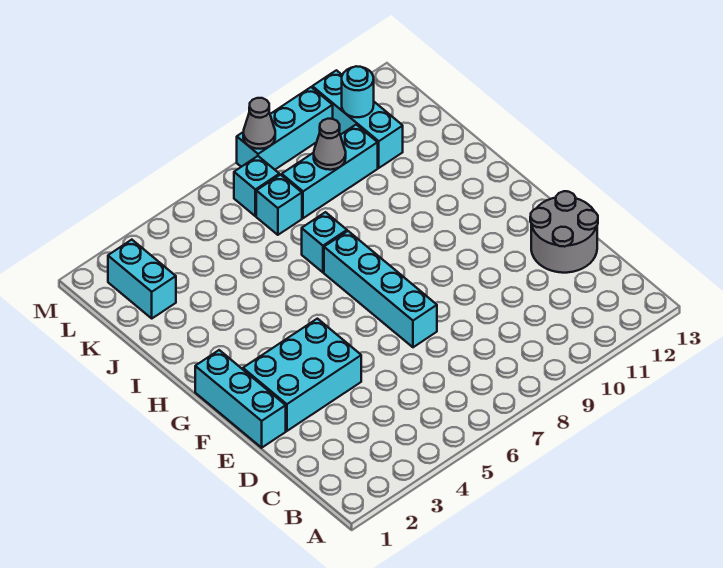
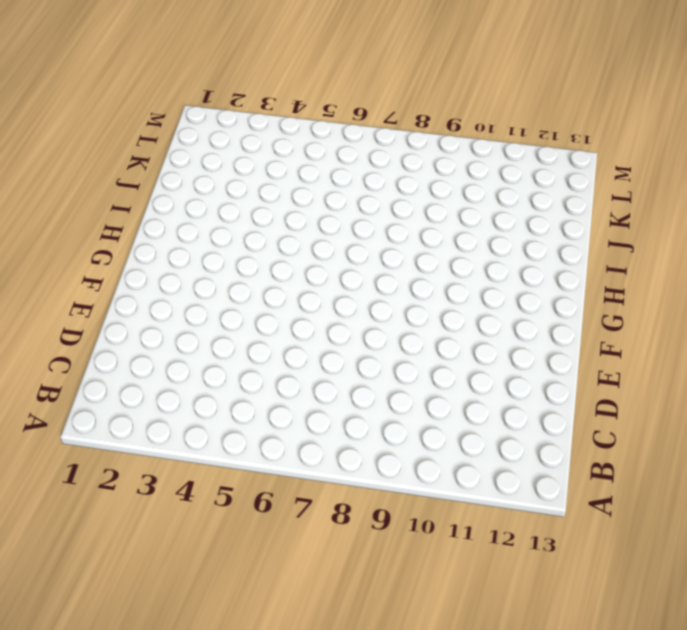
none -> grey round brick D12:E13 level 1
none -> cyan brick E1:G1 level 1
none -> cyan brick E2:F4 level 1

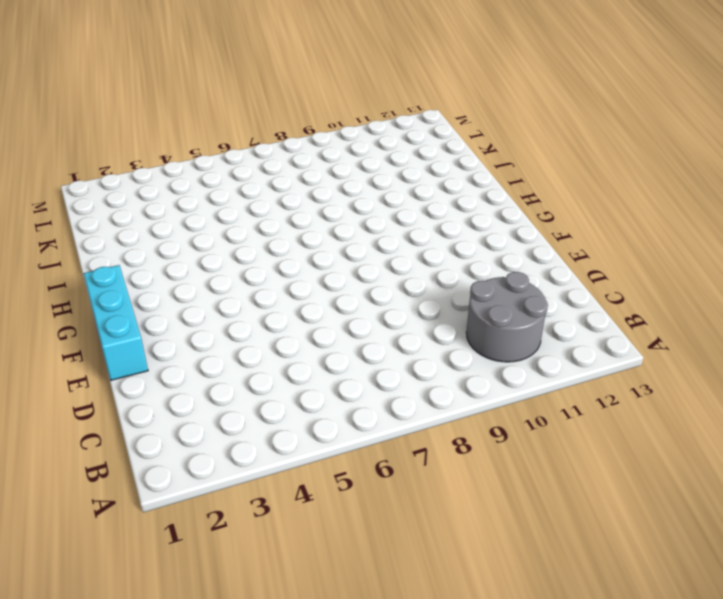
grey round brick B10:C11 level 1 -> grey round brick D12:E13 level 1
none -> cyan brick E2:F4 level 1
none -> cyan brick E7:H7 level 1
none -> cyan brick I7 level 1

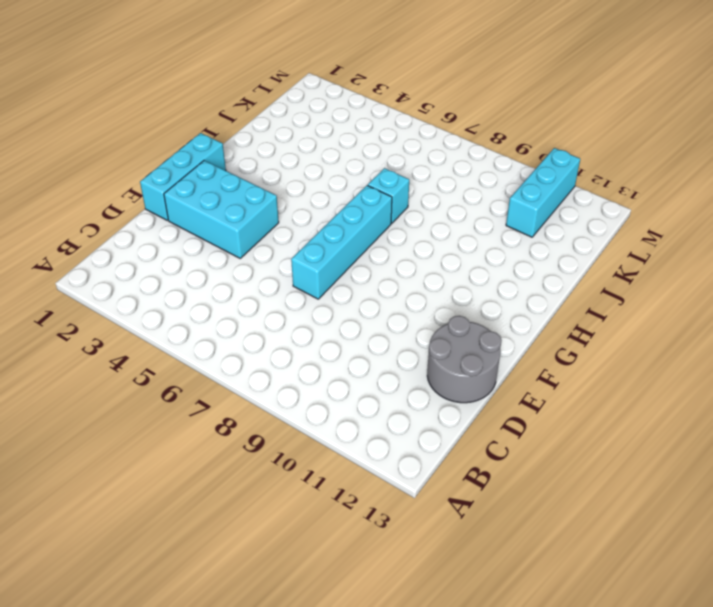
none -> cyan brick K2:L2 level 1
none -> cyan brick K7 level 1
none -> cyan brick K8:K10 level 1

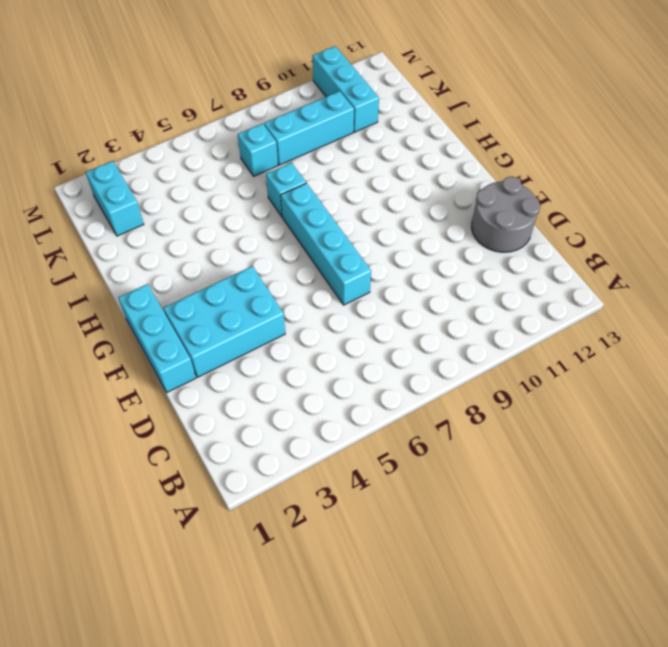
none -> cyan brick L7 level 1
none -> cyan brick M8:M10 level 1
none -> grey cone K9 level 2

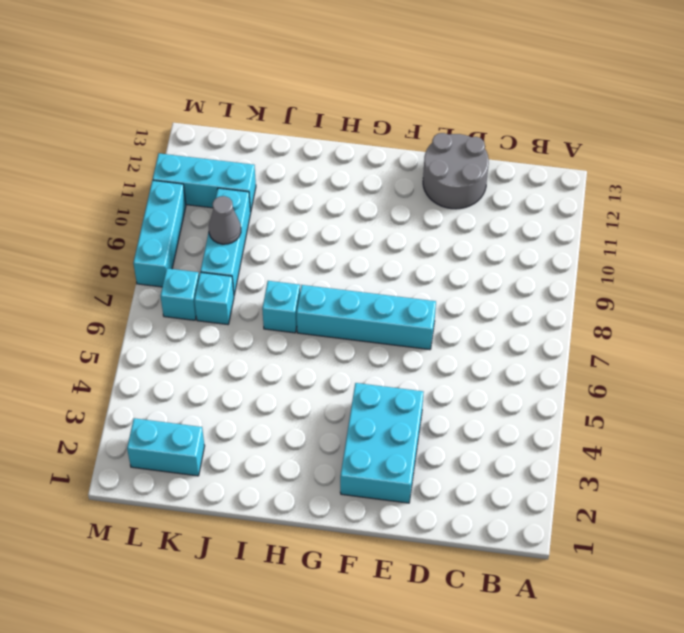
none -> cyan brick E1:G1 level 1
none -> cyan round brick L11 level 2
none -> grey cone M8 level 2

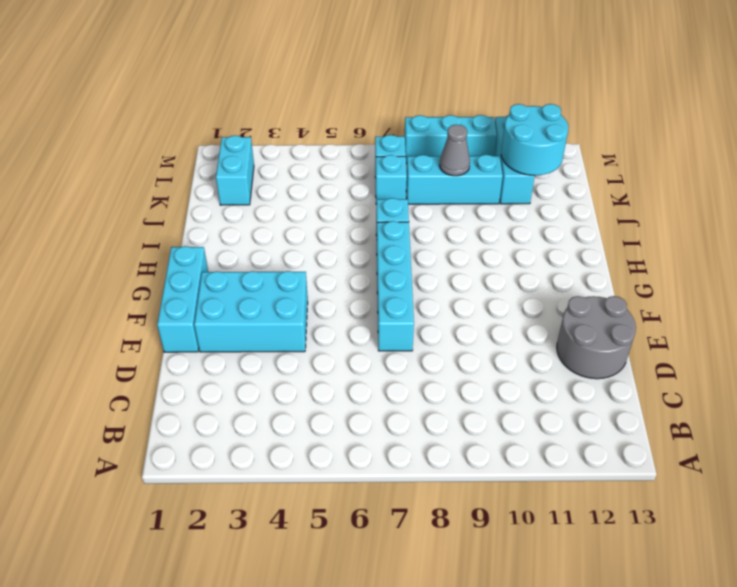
cyan round brick K11:L12 level 2 -> cyan round brick L11 level 2
none -> grey cone M8 level 2

